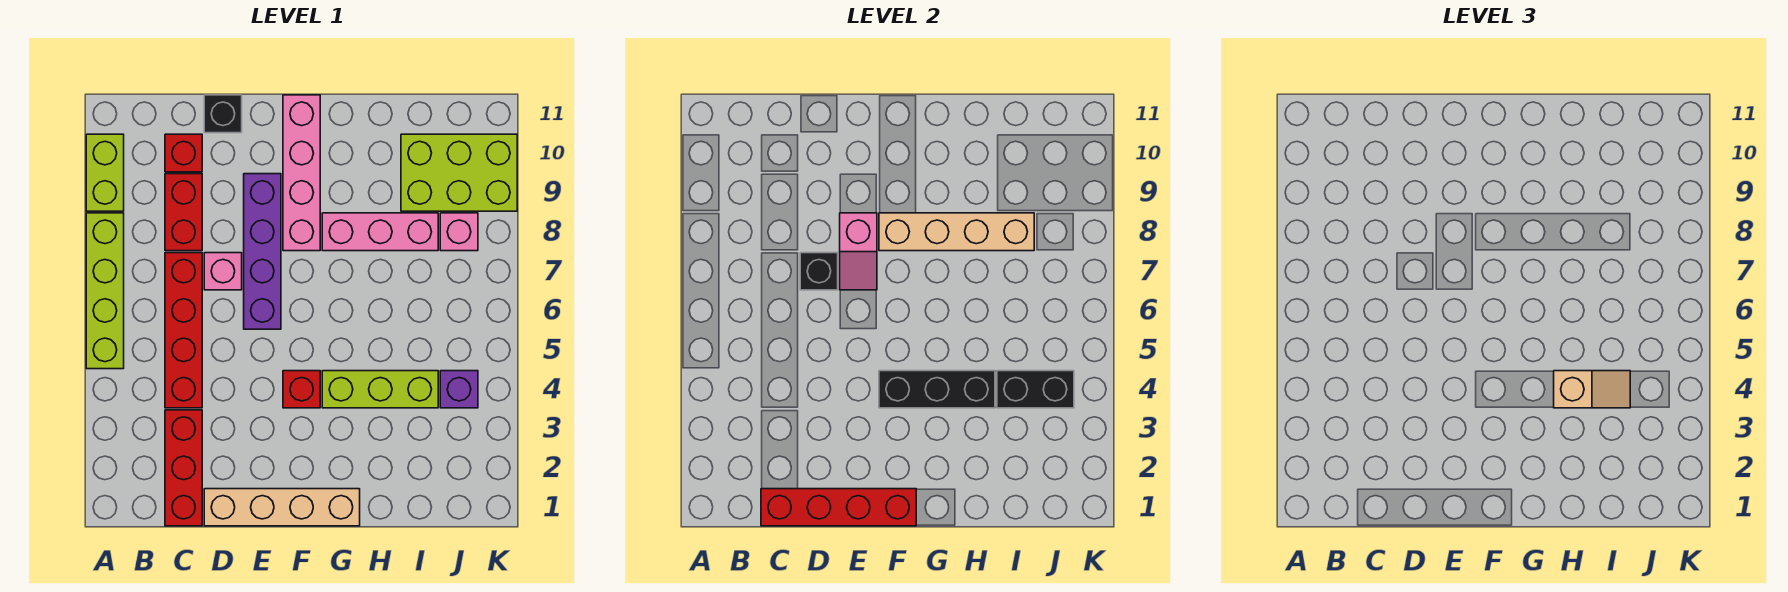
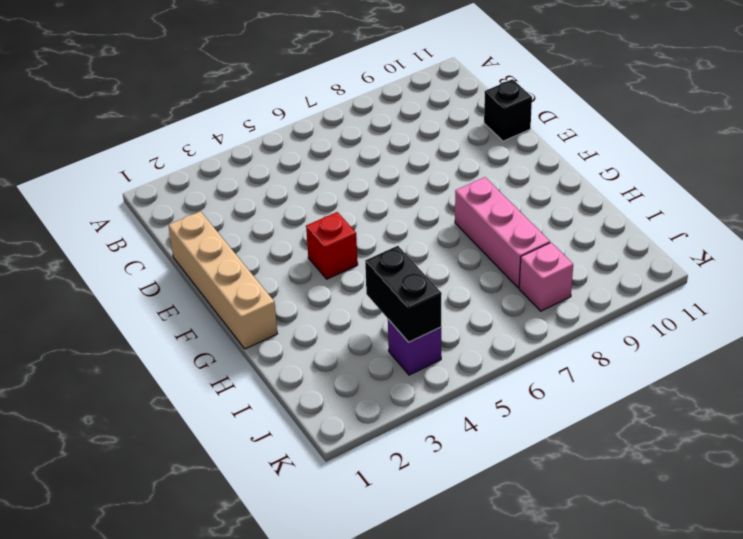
none -> lime brick A5:A8 level 1
none -> lime brick A9:A10 level 1
none -> red brick C1:C3 level 1

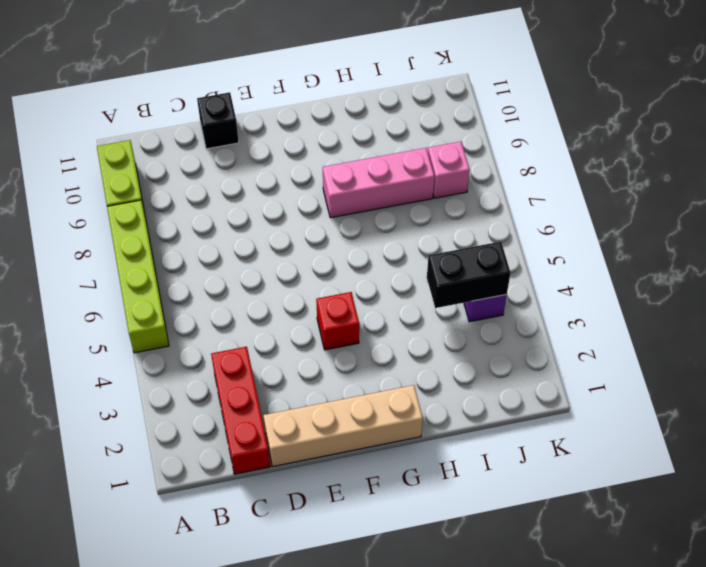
none -> red brick C4:C7 level 1
none -> red brick C8:C9 level 1
none -> red brick C10 level 1

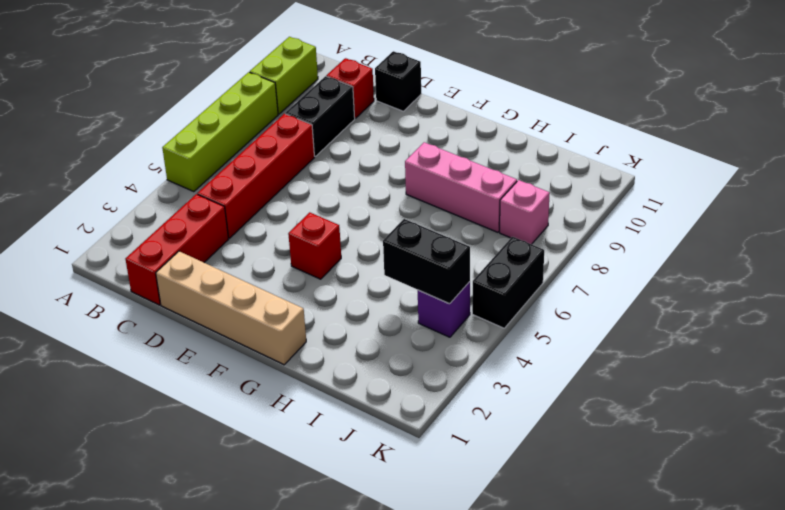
black brick C8:C9 level 1 -> red brick C8:C9 level 1
black brick K5:K6 level 1 -> none
none -> pink brick D7 level 1
none -> purple brick E6:E9 level 1
none -> pink brick F8:F11 level 1

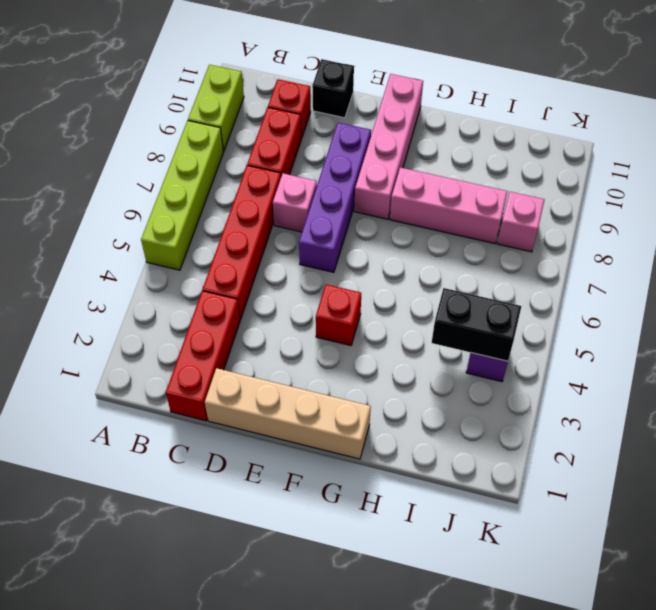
none -> lime brick G4:I4 level 1
none -> lime brick I9:K10 level 1
none -> red brick C1:F1 level 2

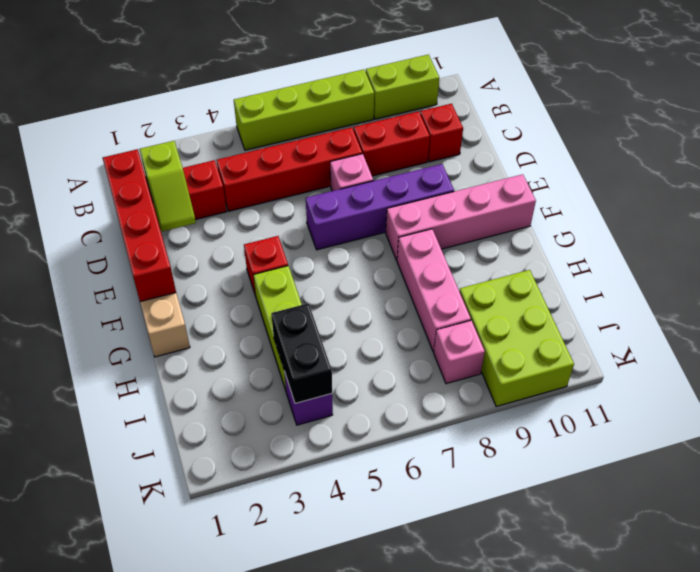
lime slope C2:D2 level 2 top C -> none
none -> black brick D11 level 1
none -> black brick D7 level 2
none -> pink slope E7:E8 level 2 top 8

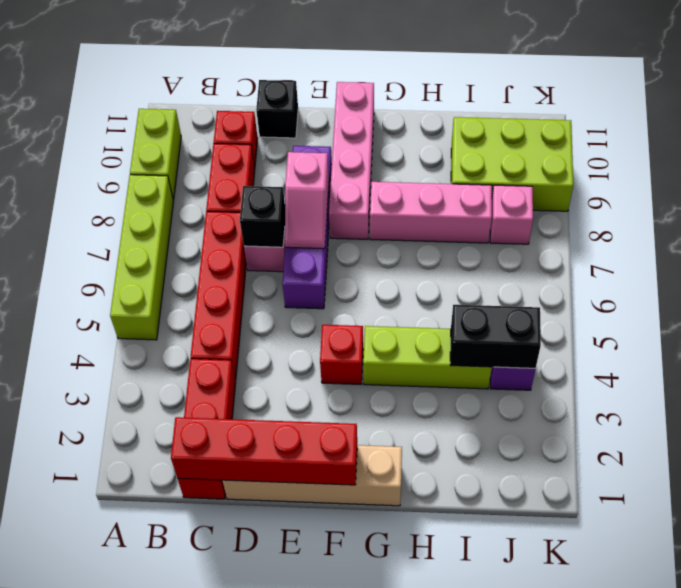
none -> black brick F4:H4 level 2
none -> tan brick F8:I8 level 2
none -> tan slope H4:I4 level 3 top H

